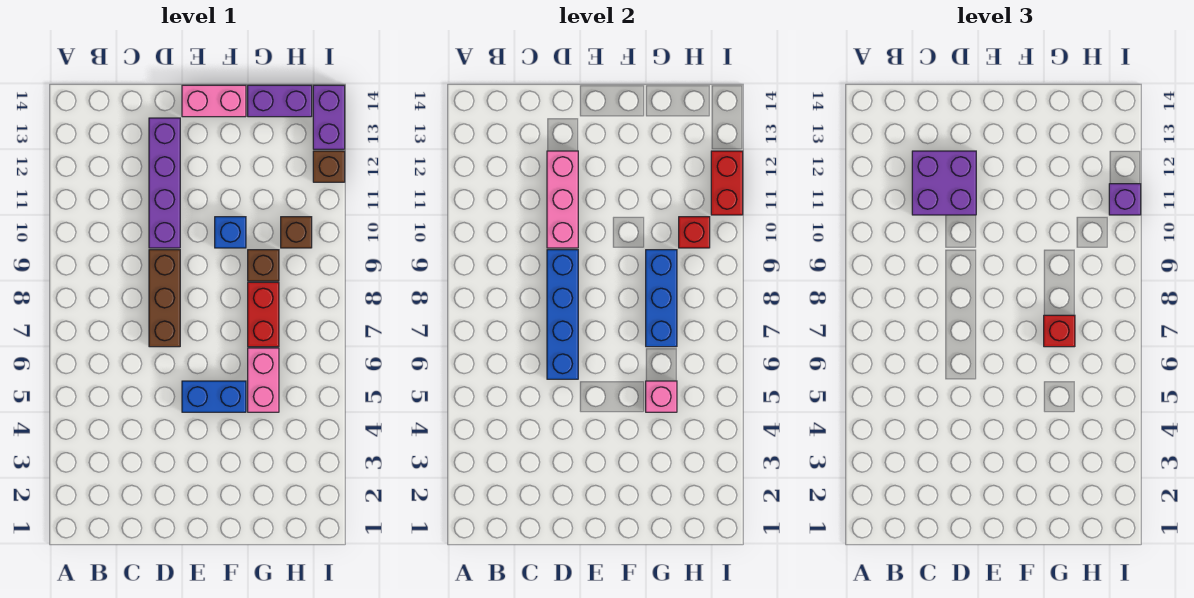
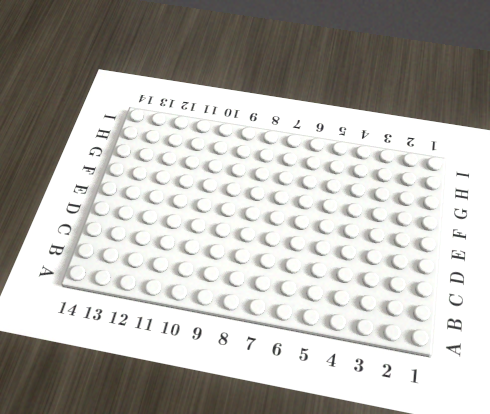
none -> brown brick D7:D9 level 1
none -> purple brick D10:D13 level 1
none -> blue brick E5:F5 level 1

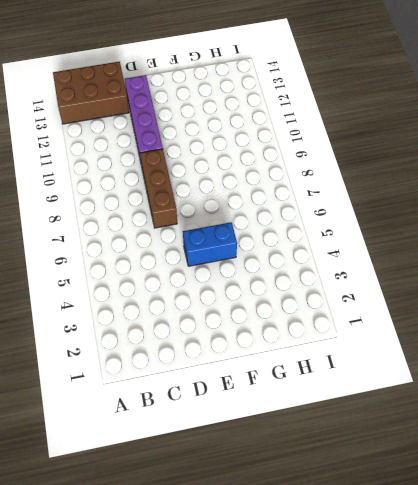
brown brick A13:C14 level 1 -> none
none -> pink brick E14:F14 level 1
none -> blue brick F10 level 1
none -> pink brick G5:G6 level 1

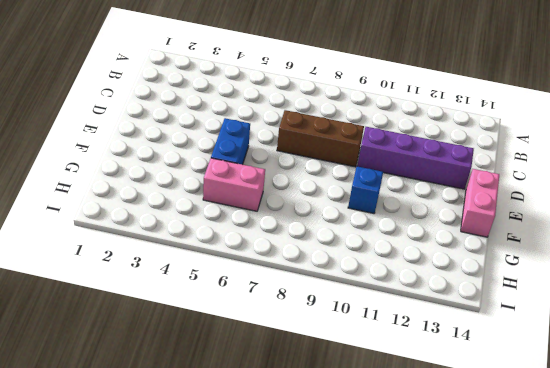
none -> red brick G7:G8 level 1
none -> brown brick G9 level 1
none -> purple brick G14:H14 level 1

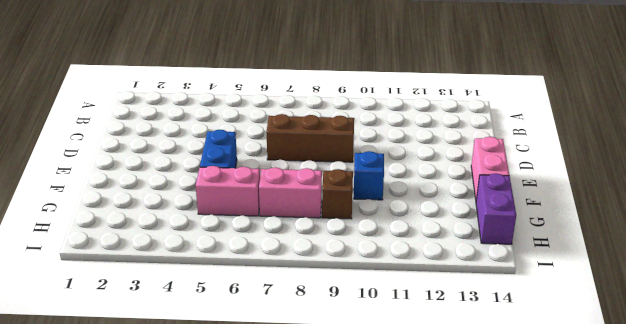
pink brick G7:G8 level 1 -> red brick G7:G8 level 1
none -> purple brick D10:D13 level 1
none -> brown brick H10 level 1
none -> brown brick I12 level 1

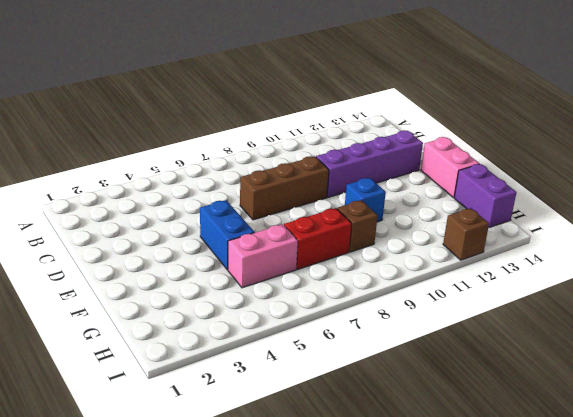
none -> brown brick H10 level 1
none -> purple brick I13:I14 level 1
none -> blue brick D6:D9 level 2

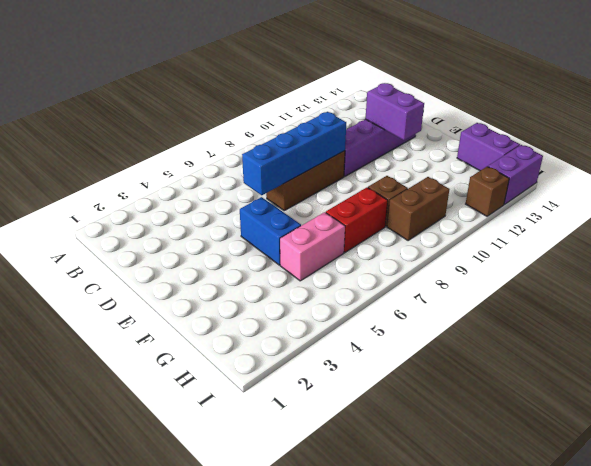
purple brick D12:E12 level 2 -> pink brick D10:D12 level 2
brown brick H9:H10 level 1 -> brown brick H10 level 1
none -> pink brick E14:F14 level 1
none -> blue brick F10 level 1
none -> pink brick G5 level 2

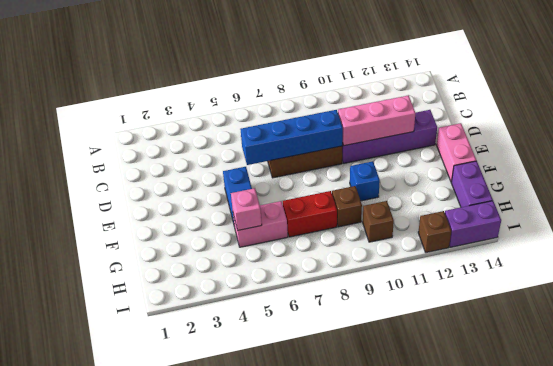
none -> blue brick G7:G9 level 2
none -> red brick H10 level 2
none -> red brick I11:I12 level 2

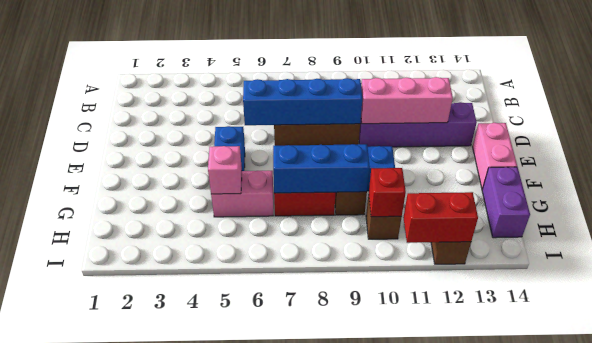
none -> purple brick I13:I14 level 1
none -> purple brick C11:D12 level 3
none -> red brick G7 level 3

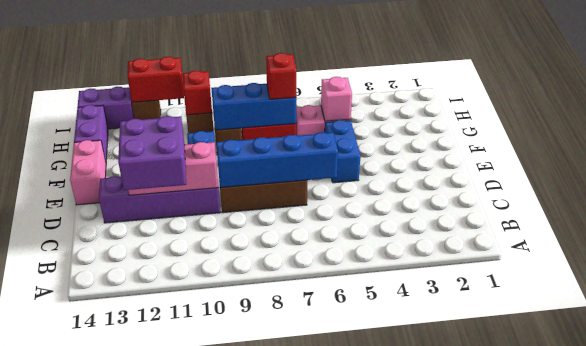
none -> purple brick I11 level 3

